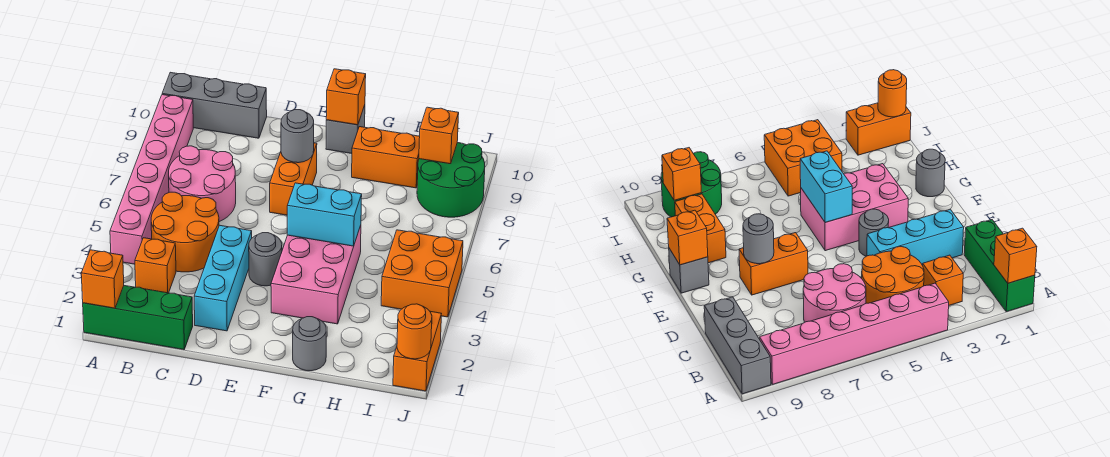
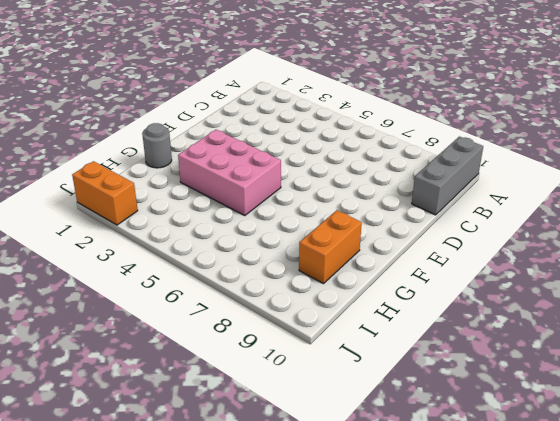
none -> green brick A1:C1 level 1
none -> pink brick A4:A9 level 1
none -> orange brick B3 level 1

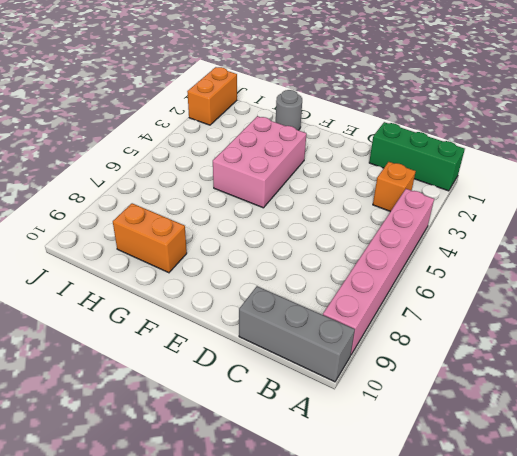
none -> orange round brick B4:C5 level 1
none -> pink round brick B6:C7 level 1
none -> cyan brick D2:D4 level 1

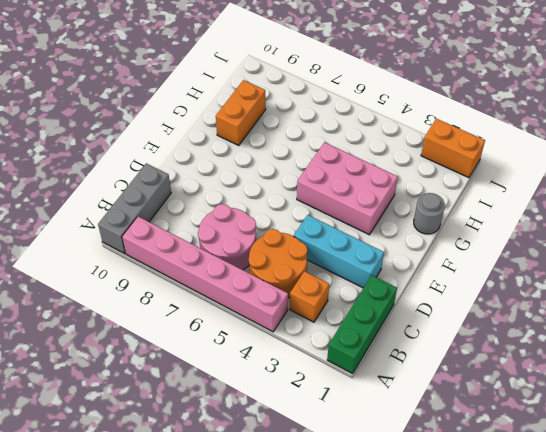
none -> grey round brick E4 level 1
none -> orange brick E7:E8 level 1
none -> grey brick F10 level 1

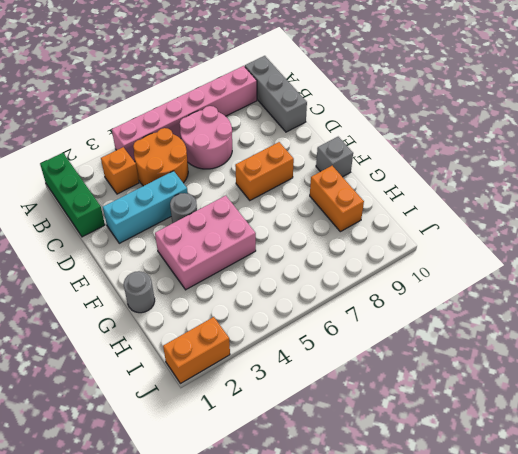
none -> orange brick I4:J5 level 1
none -> green round brick I8:J9 level 1
none -> orange brick A1 level 2

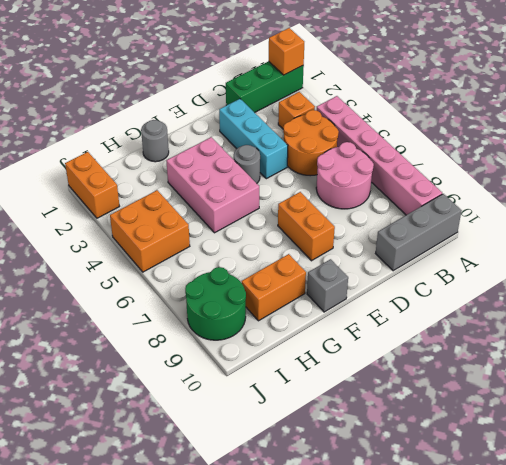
none -> grey round brick E8 level 2
none -> cyan brick F5:G5 level 2
none -> orange brick F10 level 2

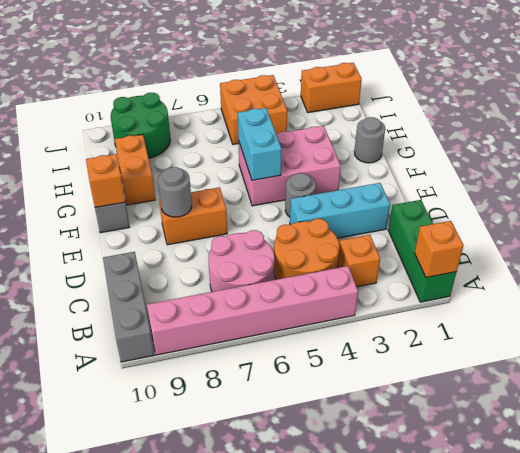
none -> orange brick I9 level 2
none -> orange round brick J1 level 2

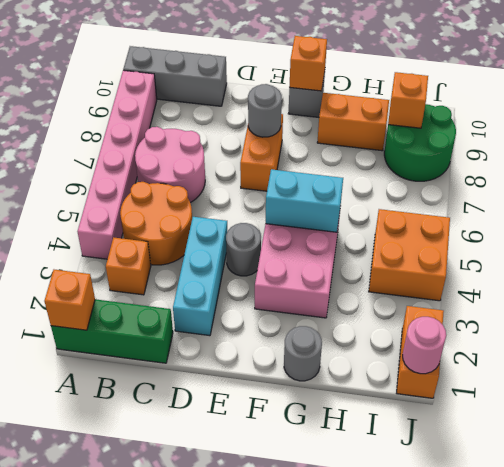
pink round brick J1 level 2 -> orange round brick J1 level 2

